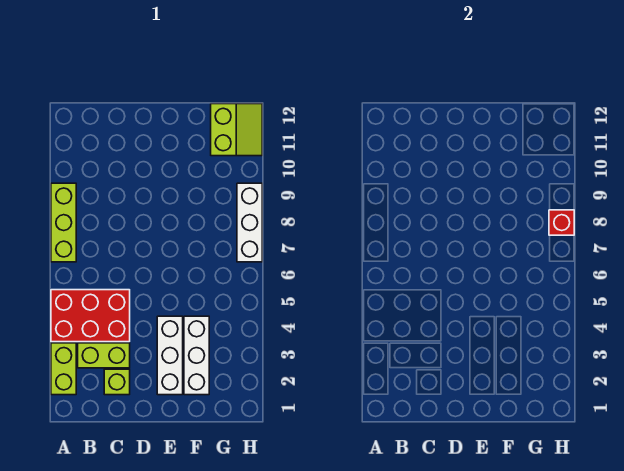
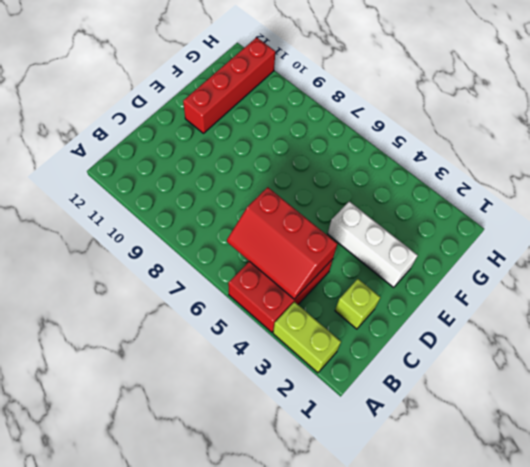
red slope B4:C6 level 2 top C -> none
red brick E11:H11 level 1 -> lime slope G11:H12 level 1 top G
none -> lime brick A7:A9 level 1
none -> lime brick B3:C3 level 1

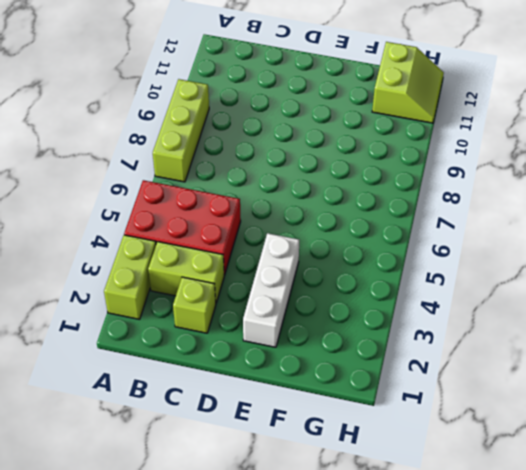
none -> white brick F2:F4 level 1
none -> white brick H7:H9 level 1

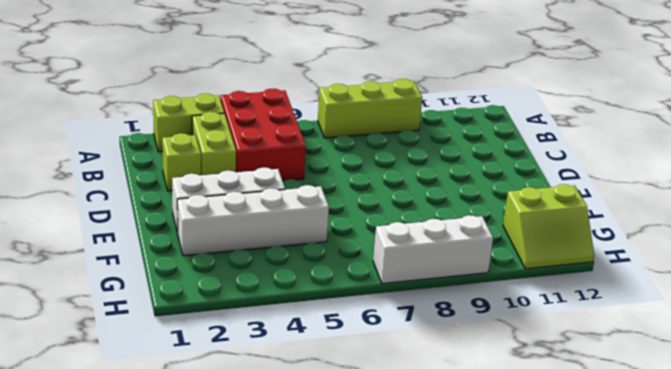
white brick F2:F5 level 1 -> white brick F2:F4 level 1
none -> red brick H8 level 2

